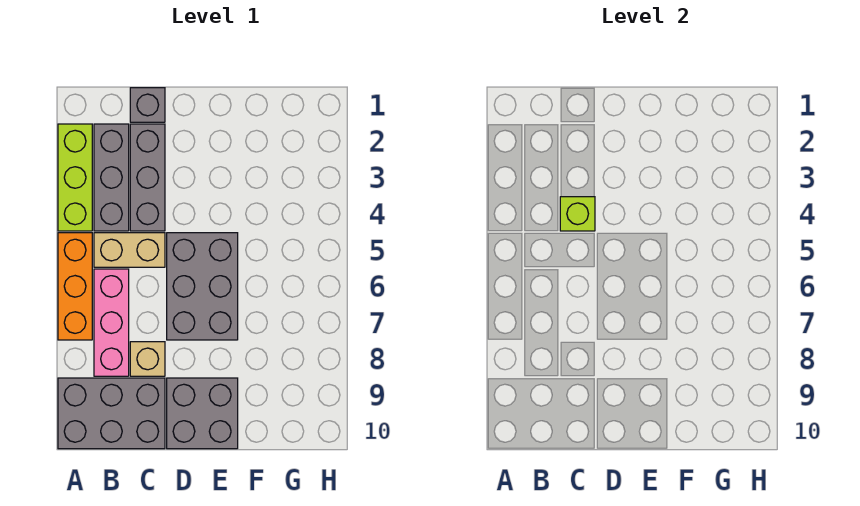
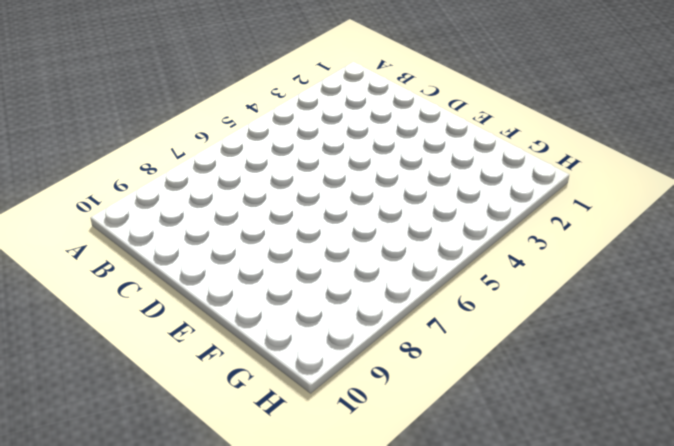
none -> lime brick A2:A4 level 1
none -> orange brick A5:A7 level 1
none -> grey brick A9:C10 level 1

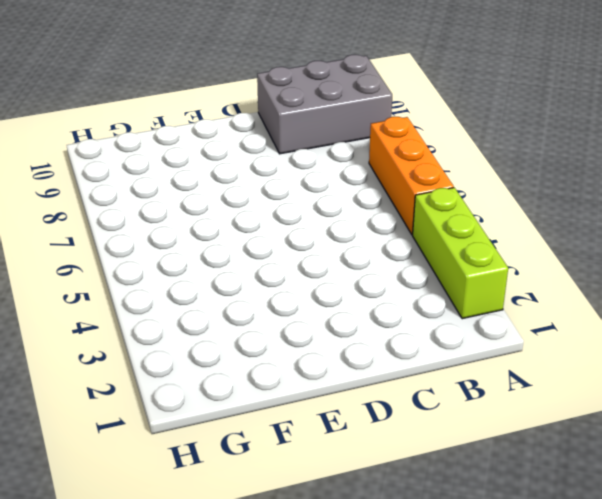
none -> grey brick B2:B4 level 1
none -> tan brick B5:C5 level 1
none -> pink brick B6:B8 level 1

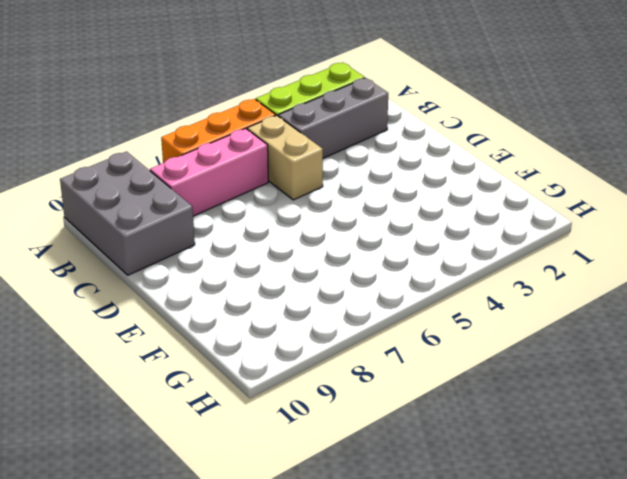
none -> grey brick C1 level 1
none -> grey brick C2:C4 level 1
none -> tan brick C8 level 1

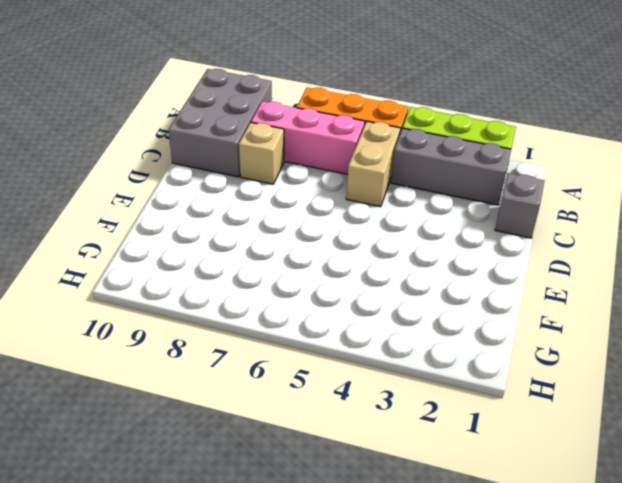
none -> grey brick C2:C4 level 1
none -> grey brick D5:E7 level 1
none -> grey brick D9:E10 level 1

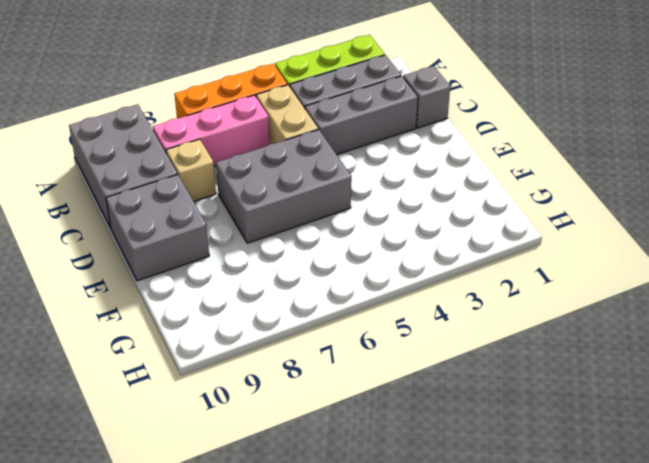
none -> lime brick C4 level 2

